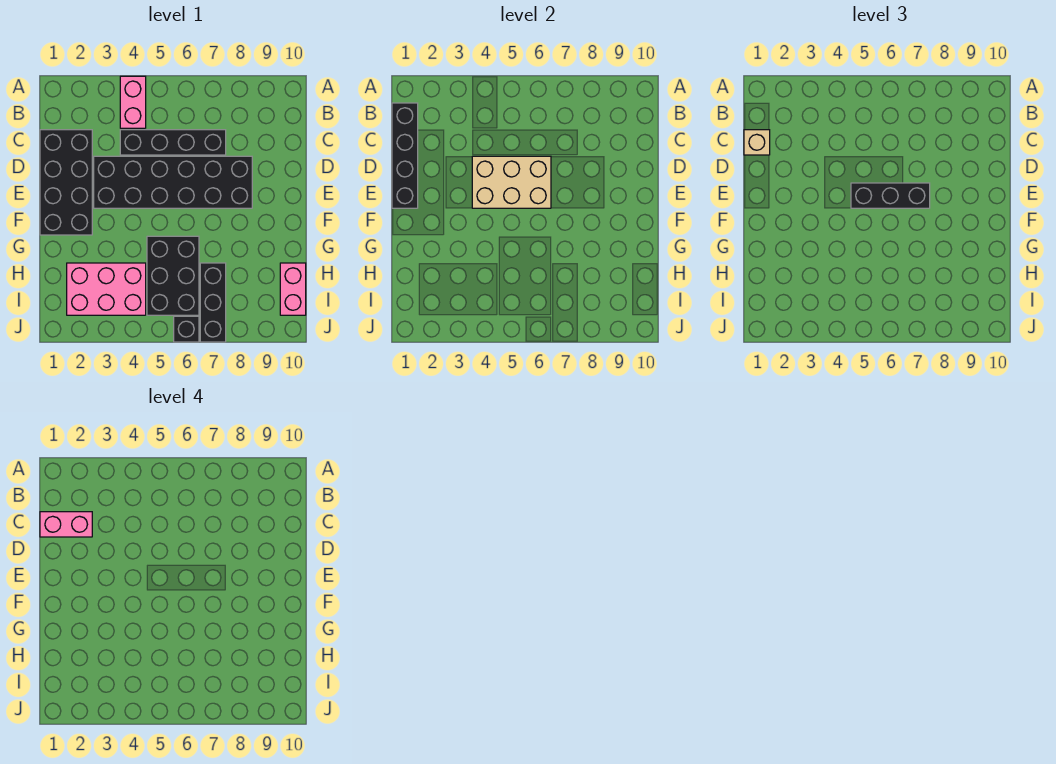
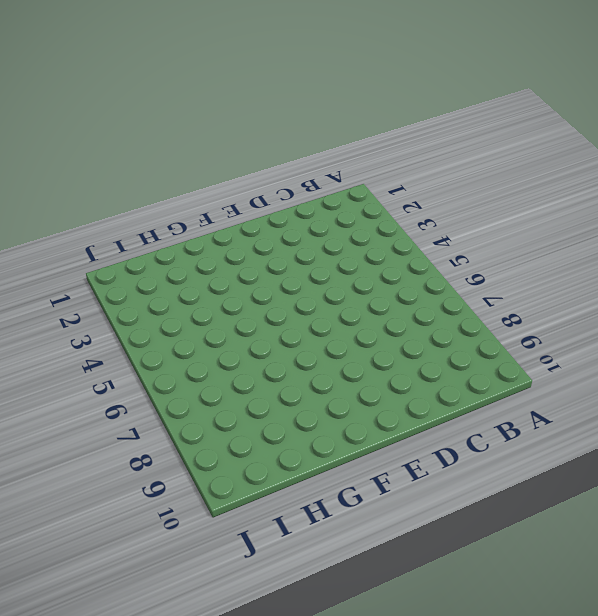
none -> pink brick A4:B4 level 1
none -> black brick C1:F2 level 1
none -> black brick C4:C7 level 1

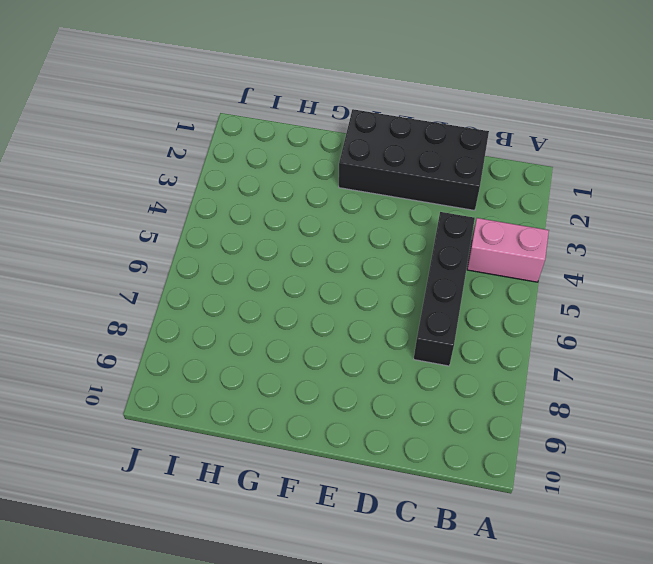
none -> black brick D3:E8 level 1
none -> black brick G5:I6 level 1
none -> pink brick H2:I4 level 1

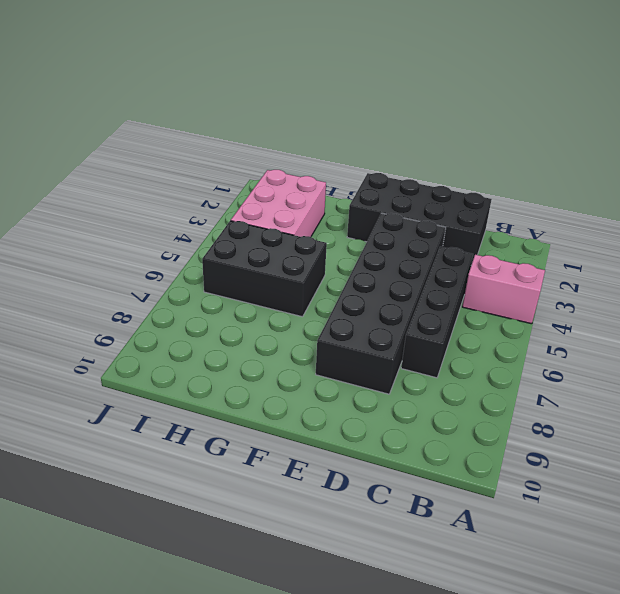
none -> black brick H7:J7 level 1
none -> pink brick H10:I10 level 1
none -> black brick J6 level 1

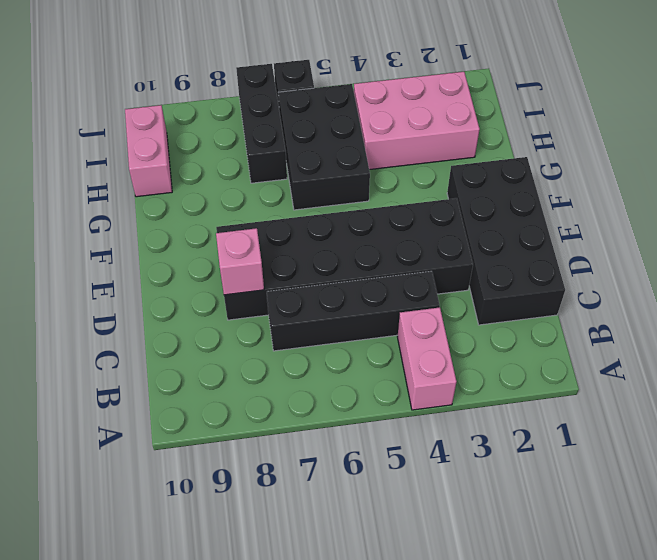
pink brick D8 level 2 -> none
none -> black brick B1:E1 level 2
none -> tan brick D4:E6 level 2
none -> tan brick C1 level 3

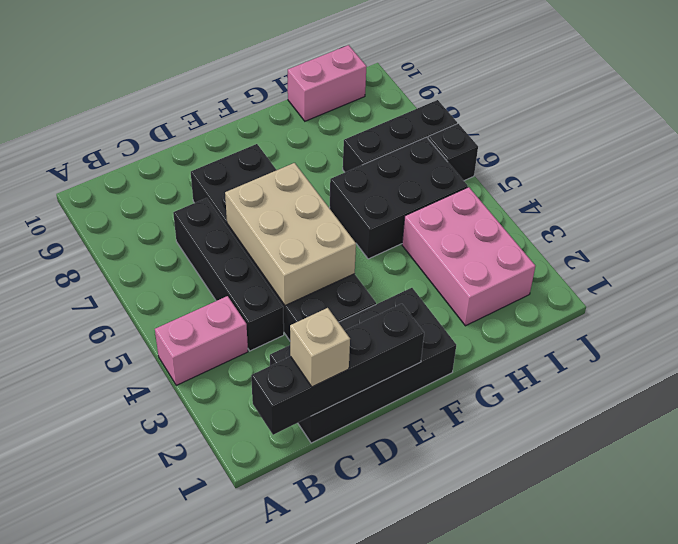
none -> black brick E5:E7 level 3
none -> pink brick C1:C2 level 4

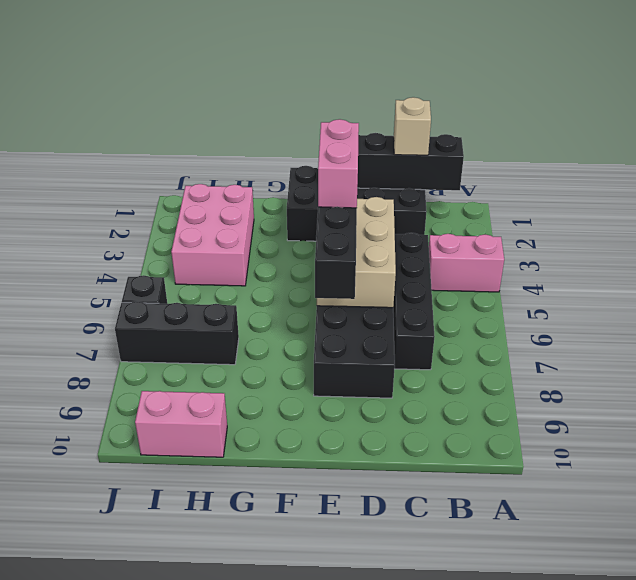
pink brick E4:E5 level 4 -> pink brick C1:C2 level 4
none -> black brick G5:I6 level 1

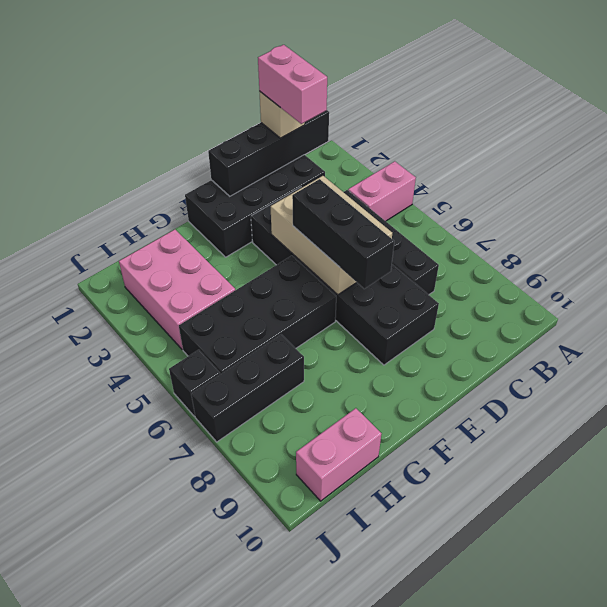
black brick F5:I6 level 1 -> black brick G5:I6 level 1

